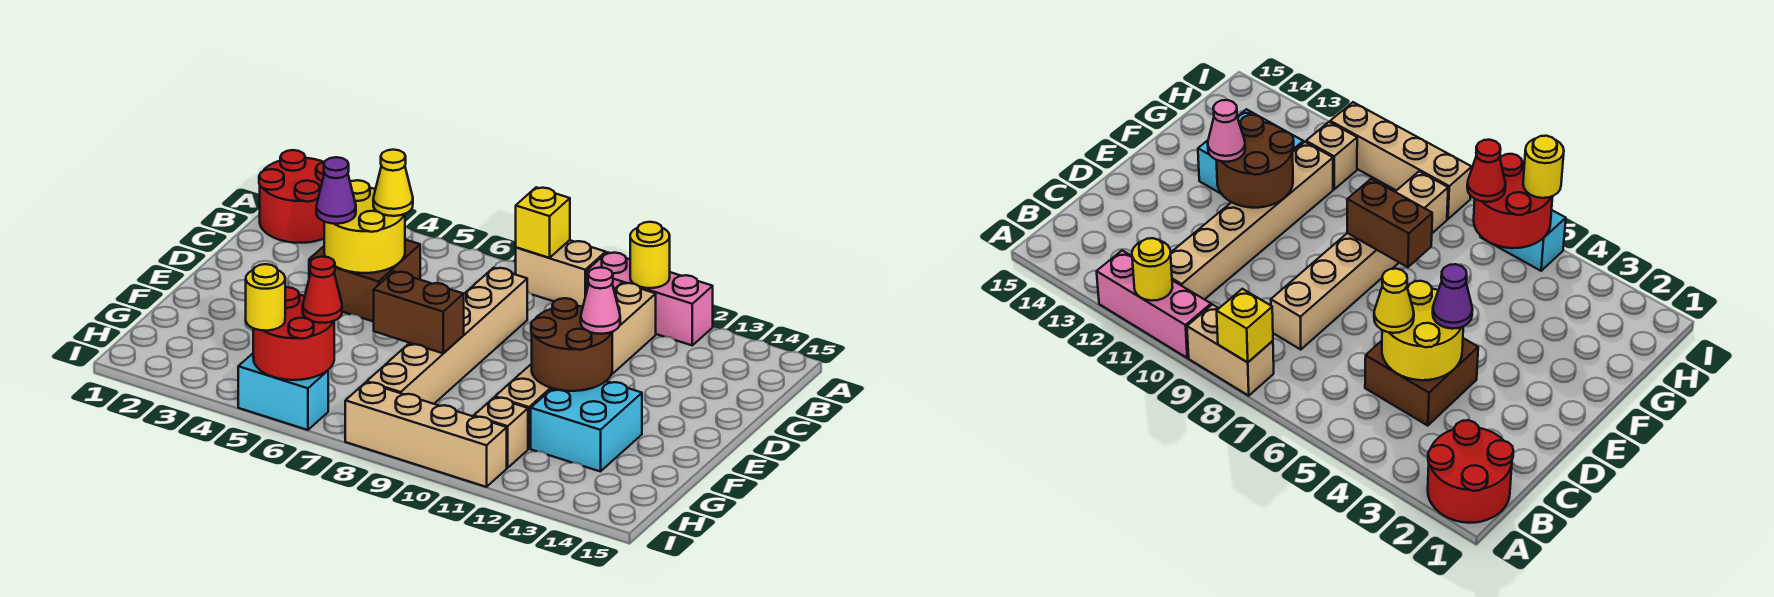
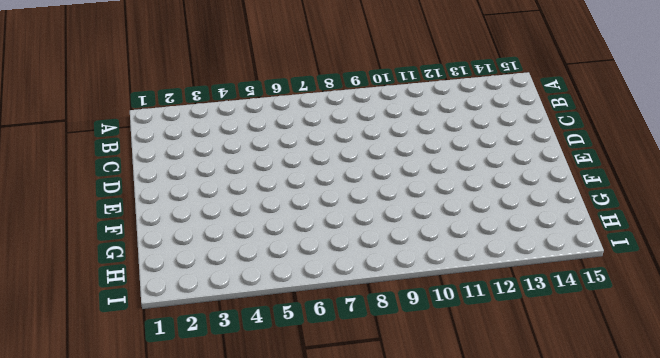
none -> red round brick A1:B2 level 1
none -> tan brick A8:A9 level 1
none -> pink brick A10:A12 level 1

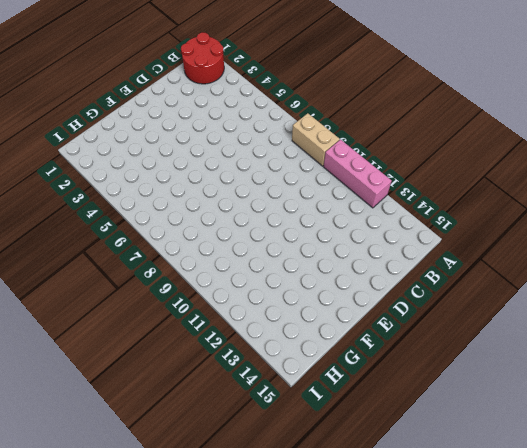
none -> tan brick B11:G11 level 1
none -> brown brick C4:D5 level 1
none -> tan brick C8:H8 level 1

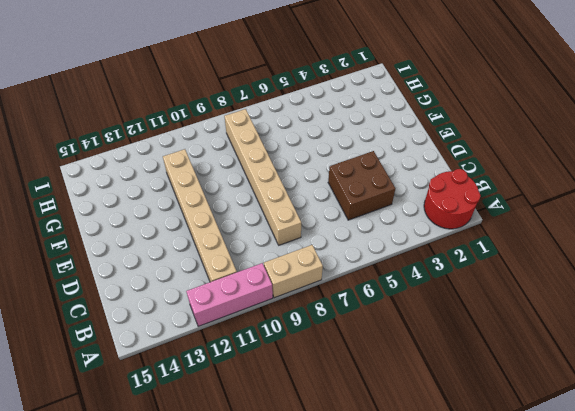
none -> cyan brick F12:G13 level 1
none -> tan brick H11 level 1
none -> cyan brick I5:I6 level 1

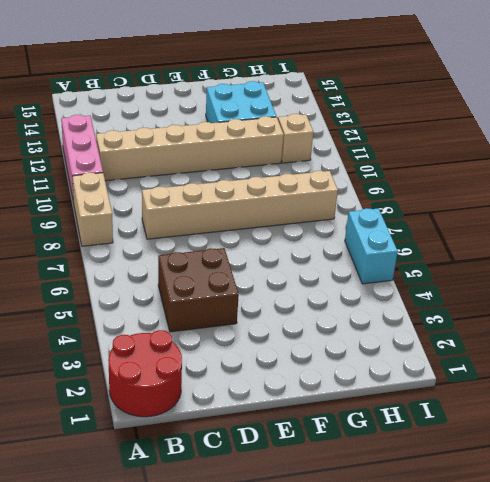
none -> tan brick I8:I11 level 1
none -> yellow brick A8 level 2
none -> yellow round brick A11 level 2

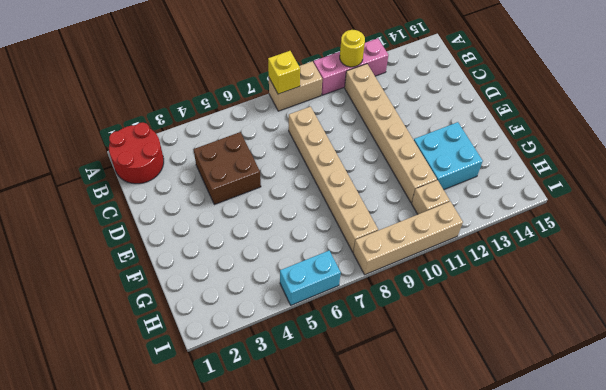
none -> yellow round brick C4:D5 level 2
none -> brown round brick E11:F12 level 2
none -> brown brick F7:F8 level 2

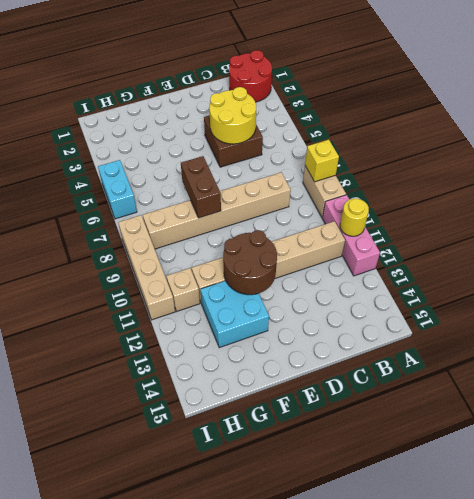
none -> red round brick H5:I6 level 2
none -> yellow cone C5 level 3
none -> purple cone D4 level 3

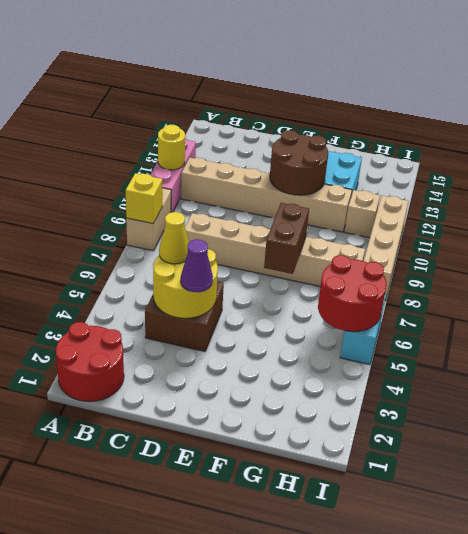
none -> pink cone E12 level 3
none -> red cone H6 level 3
none -> yellow round brick I5 level 3

